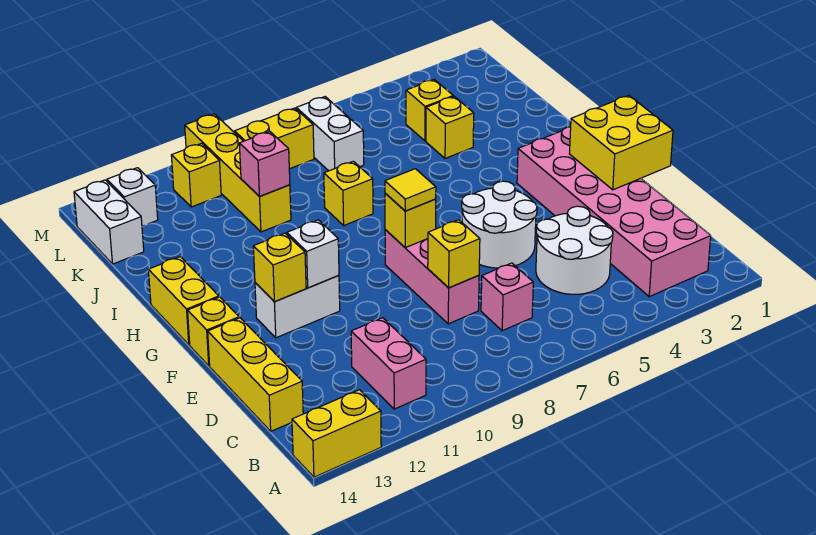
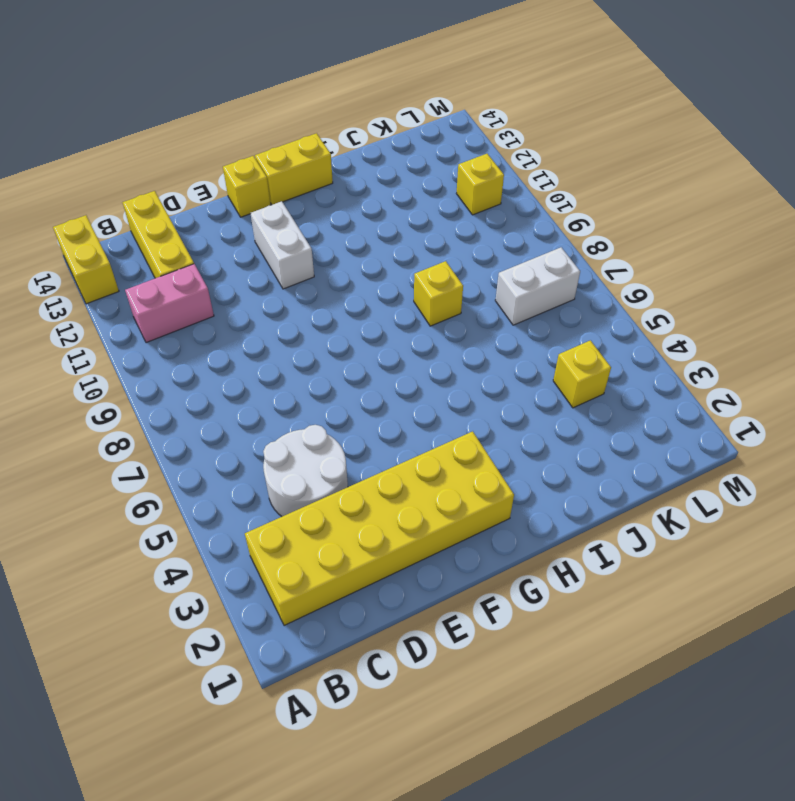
yellow brick B2:G3 level 1 -> pink brick B2:G3 level 1
yellow brick C12:C14 level 1 -> yellow brick C14:E14 level 1
none -> pink brick C7 level 1
none -> pink brick D8:F8 level 1
none -> white round brick E5:F6 level 1

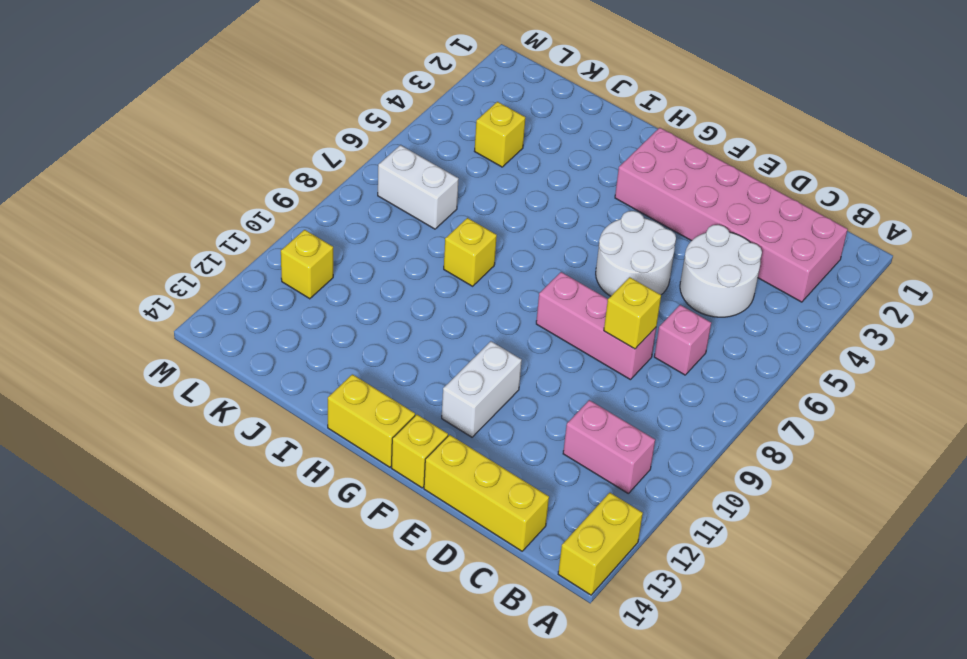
none -> yellow brick J4 level 1
none -> yellow brick J10:M10 level 1
none -> white brick K14:L14 level 1

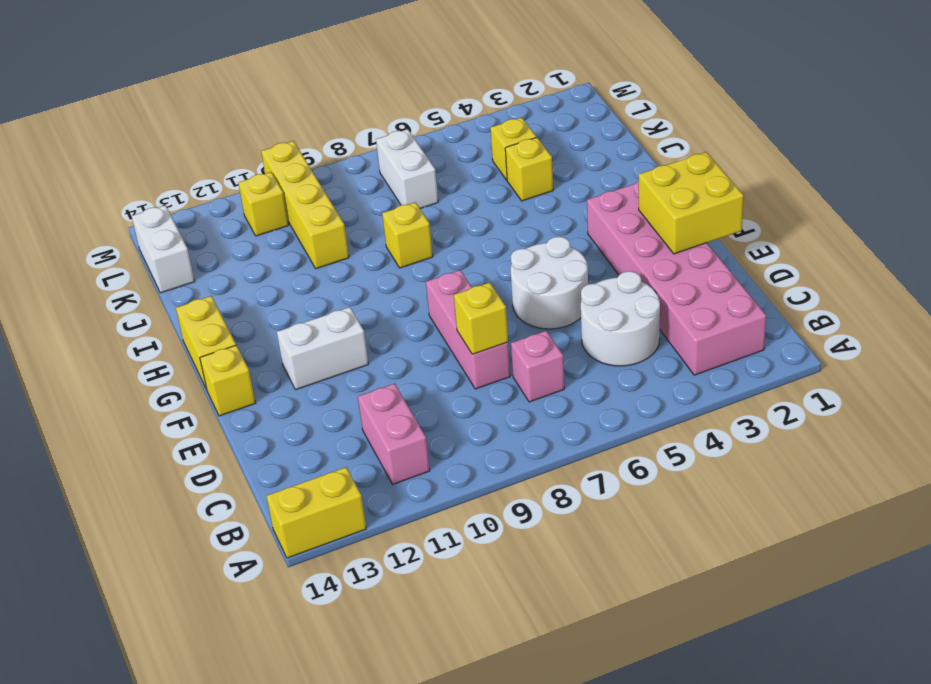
none -> yellow brick C14:E14 level 1
none -> yellow brick L8:L9 level 1
none -> white brick L13 level 1

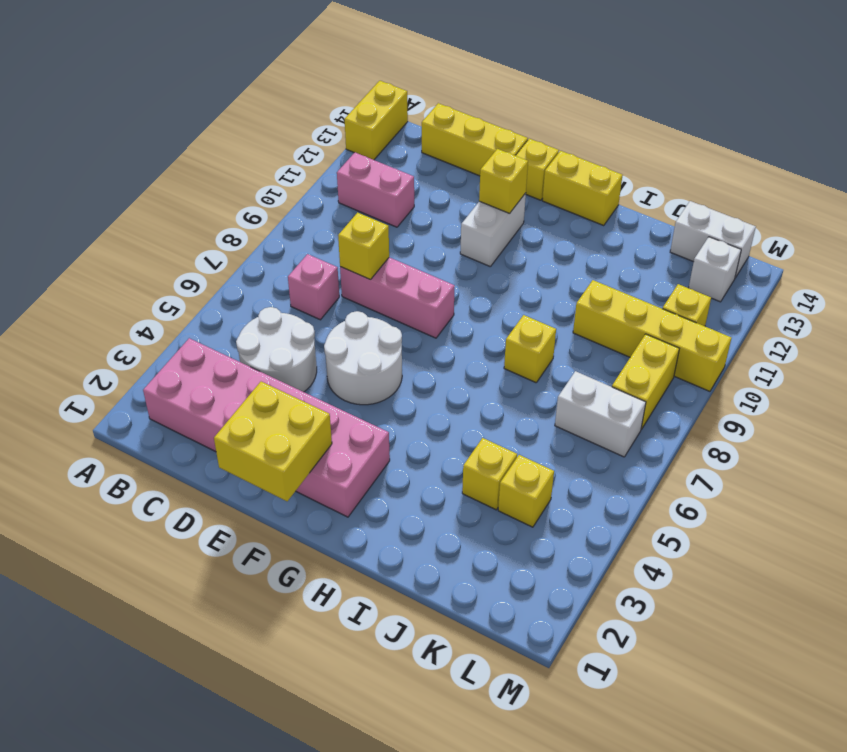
none -> yellow brick F8 level 2
none -> white brick F11 level 2
none -> pink brick J10 level 2

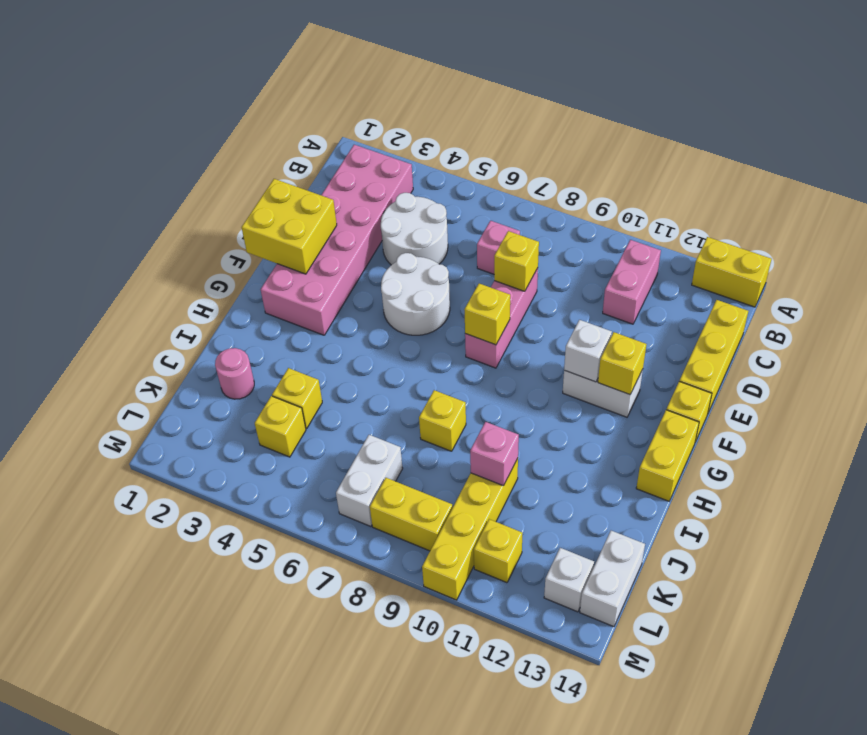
pink round brick J2 level 1 -> none
none -> yellow tile F8 level 3

